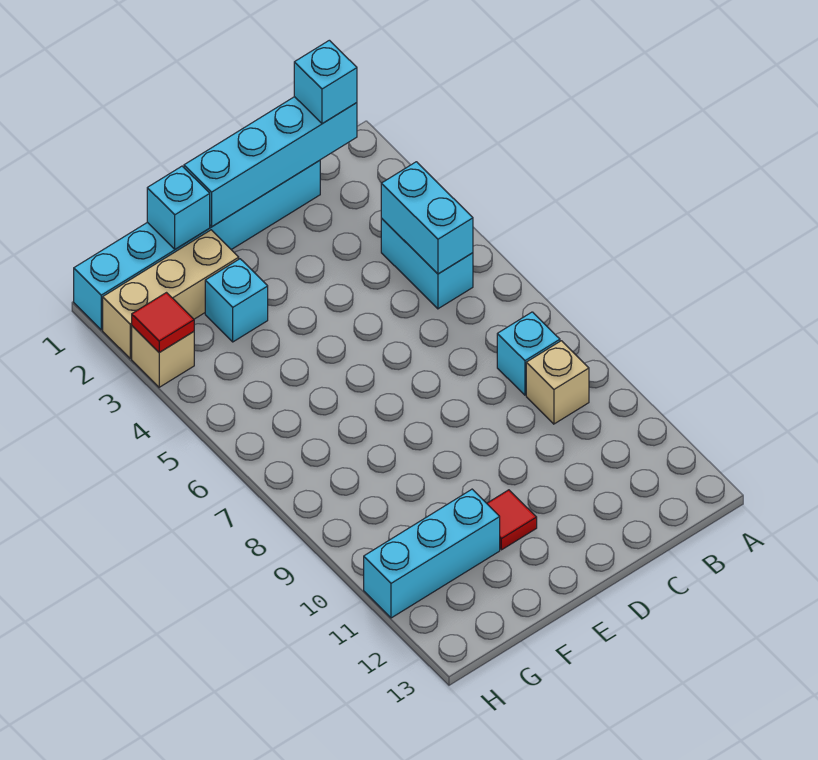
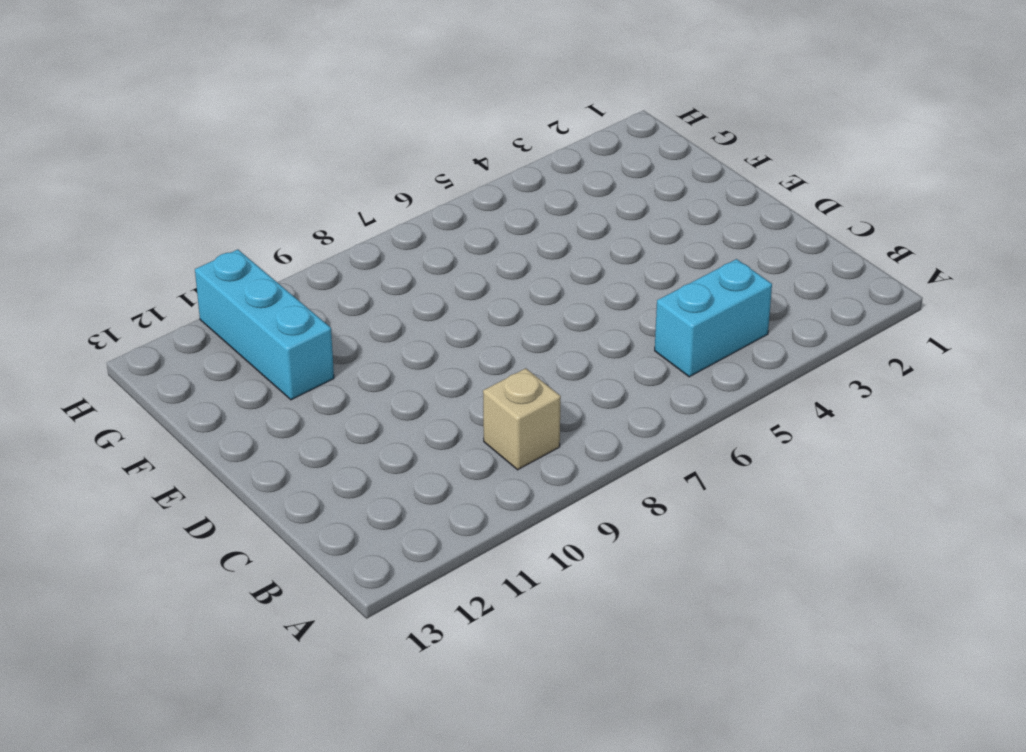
none -> cyan brick B8 level 1
none -> cyan brick C1:H1 level 1
none -> red tile E11 level 1

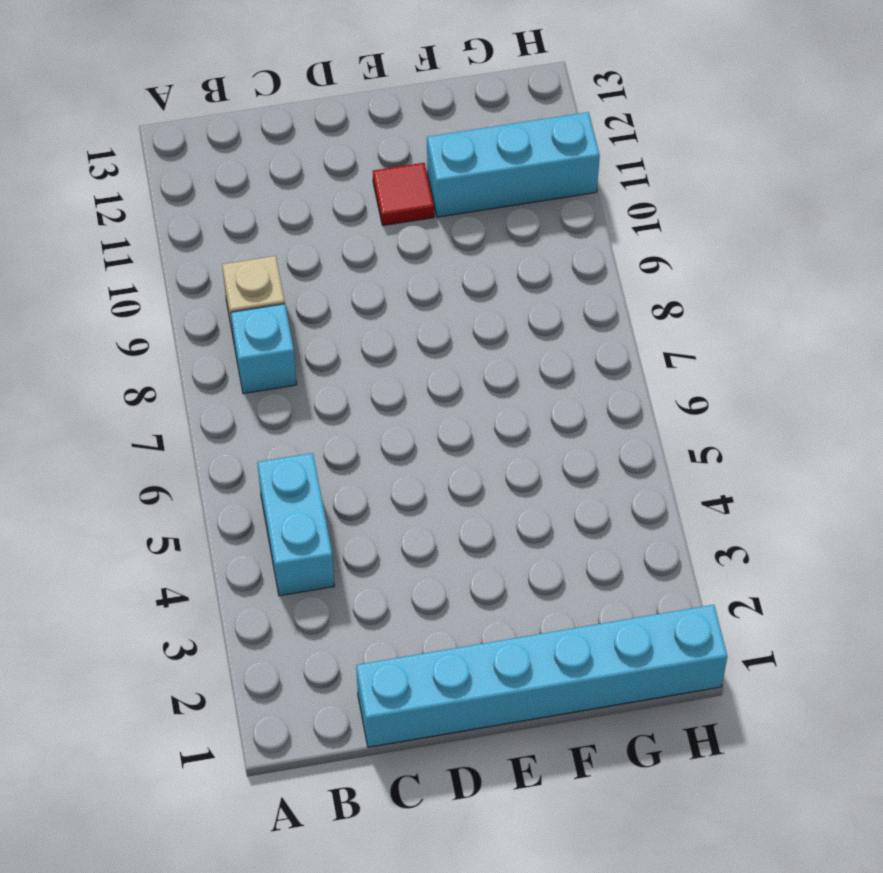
none -> tan brick F2:H2 level 1
none -> cyan brick F3 level 1
none -> tan brick H3 level 1

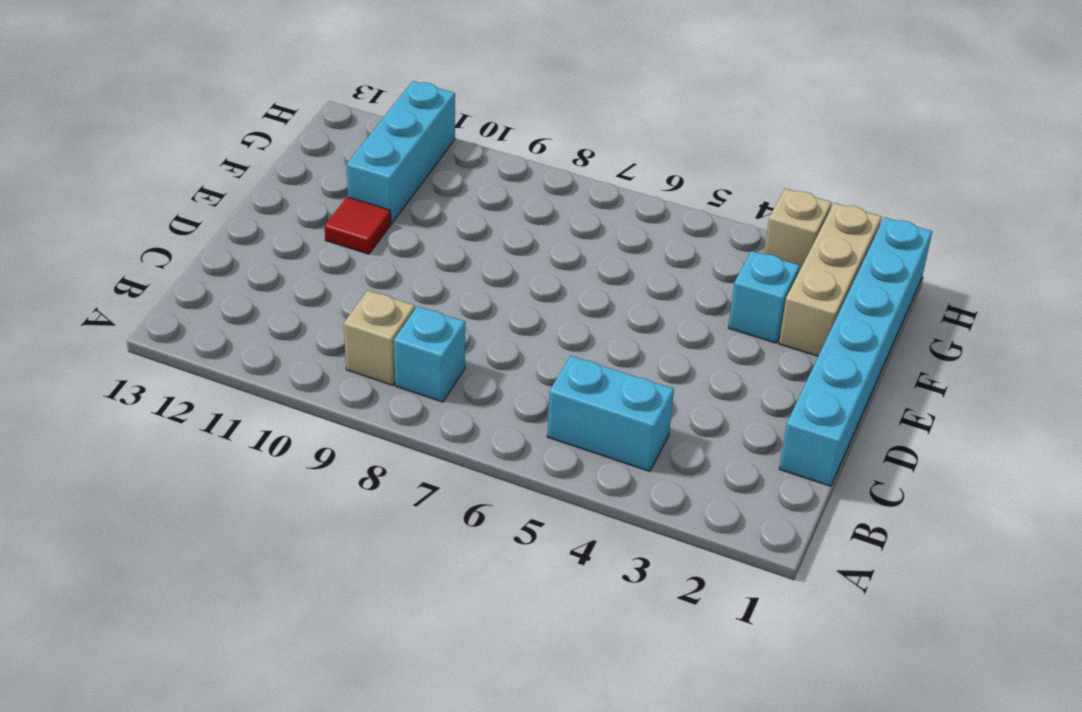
none -> cyan brick B1:E1 level 2
none -> cyan brick B4:B5 level 2
none -> cyan brick F1 level 2

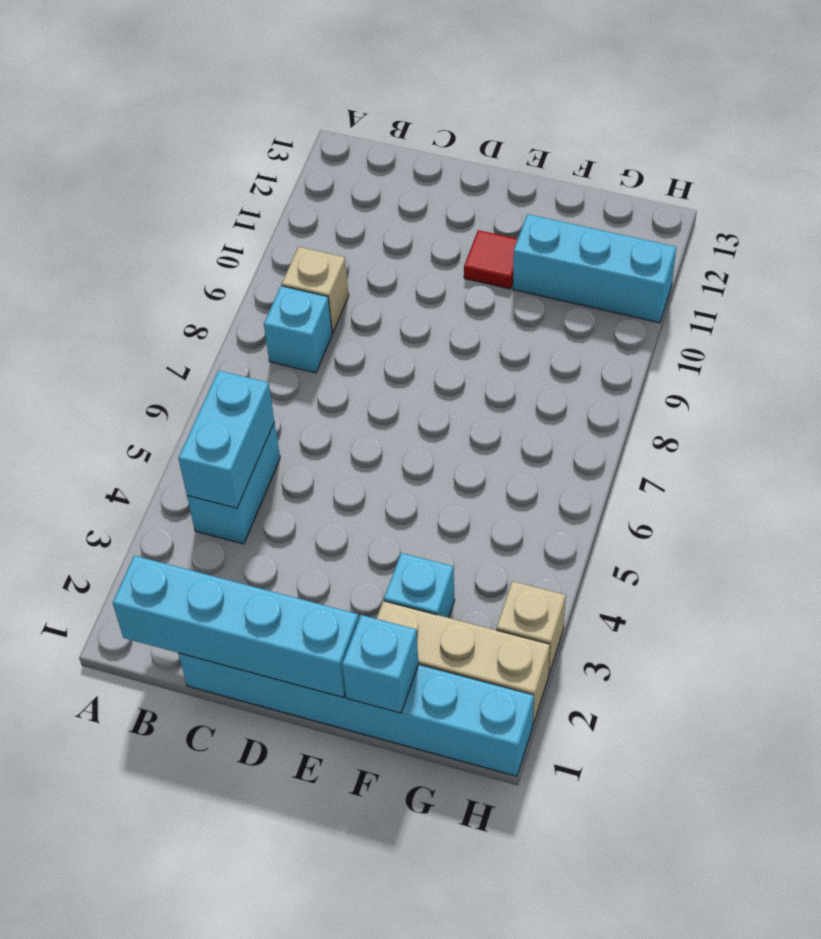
none -> red tile H3 level 2
none -> cyan brick B1 level 3

